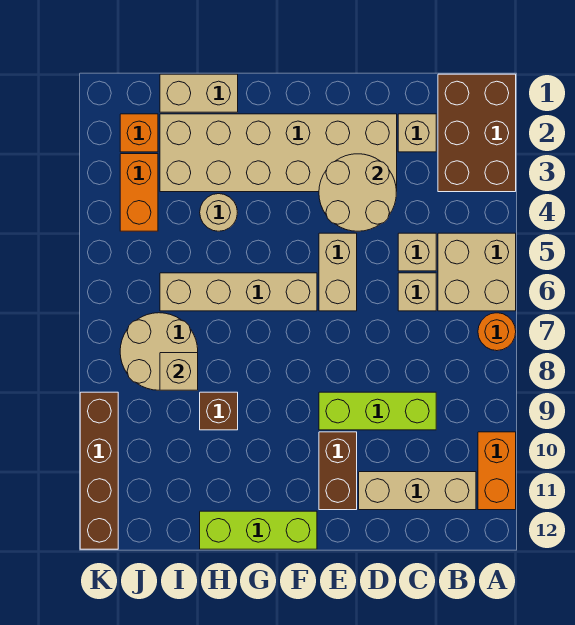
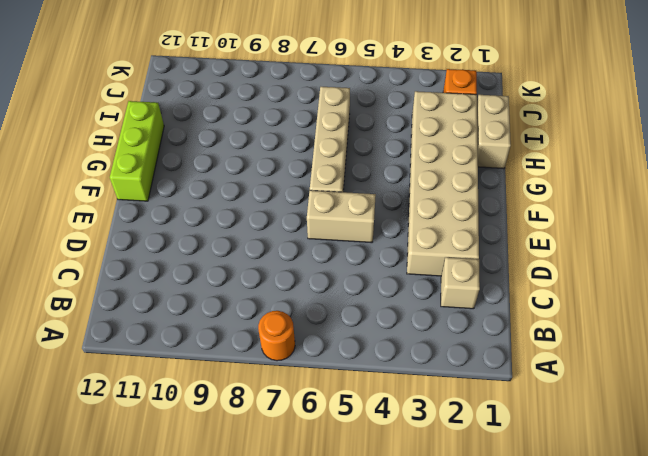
none -> brown brick A1:B3 level 1
none -> tan brick A5:B6 level 1
none -> orange brick A10:A11 level 1

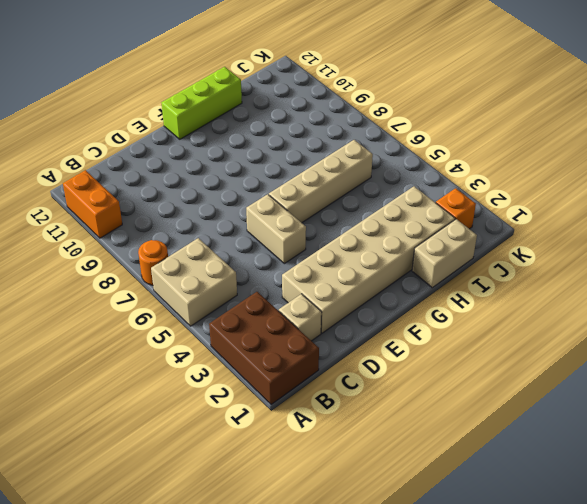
none -> tan brick B11:D11 level 1
none -> tan brick C5 level 1
none -> tan brick C6 level 1

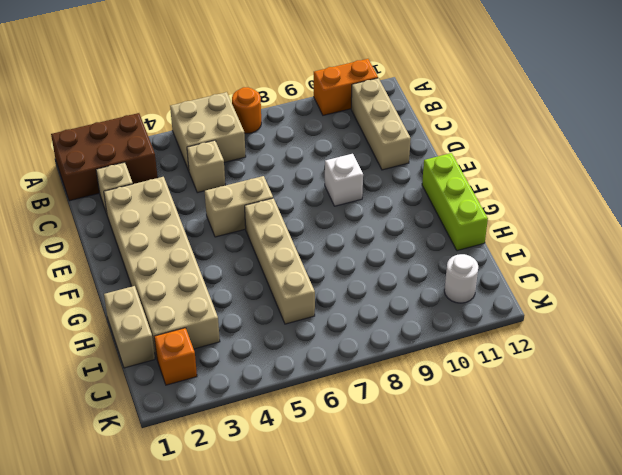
white brick E9 level 1 -> lime brick C9:E9 level 1
white round brick J11 level 1 -> none
none -> tan brick C6 level 1
none -> brown brick E10:E11 level 1
none -> tan round brick H4 level 1

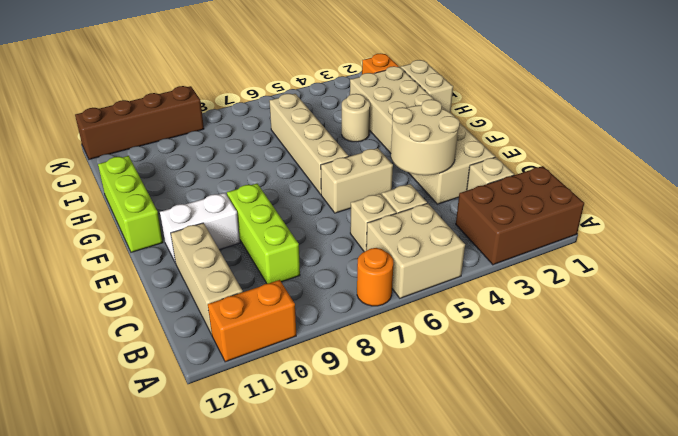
white brick E10:E11 level 1 -> brown brick E10:E11 level 1
none -> brown brick H9 level 1
none -> tan round brick I7:J8 level 1
none -> orange brick J3:J4 level 1

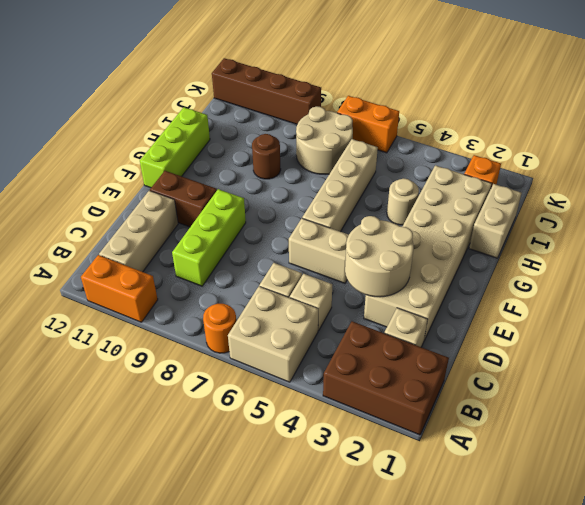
brown round brick H9 level 1 -> brown brick H9 level 1
orange brick K6:K7 level 1 -> orange brick J3:J4 level 1
none -> tan brick I8 level 2

